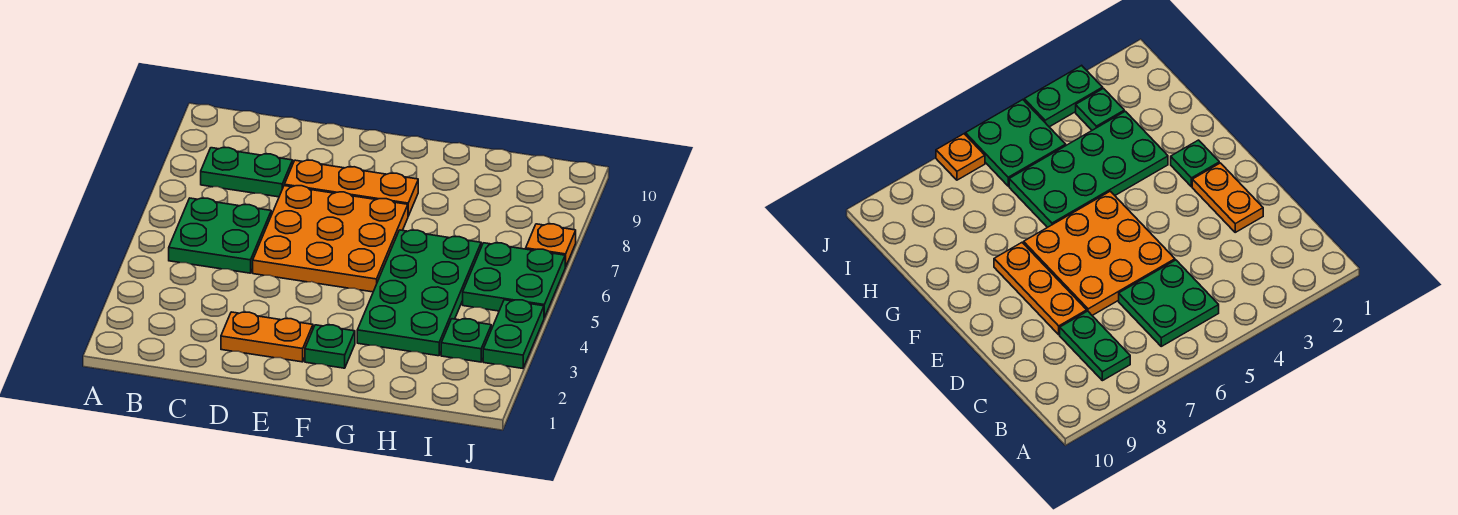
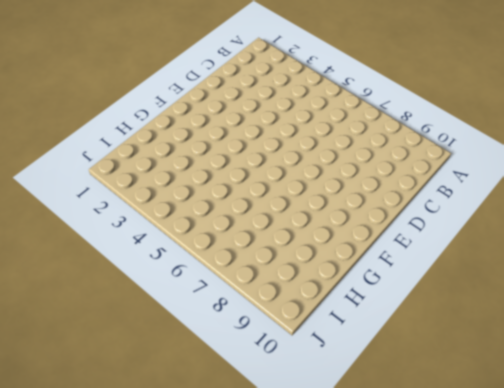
none -> green plate B5:C6 level 1
none -> green plate B8:C8 level 1

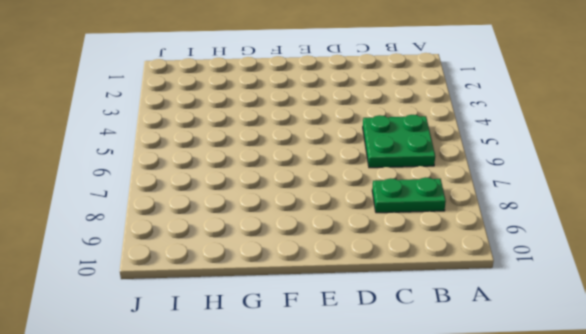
none -> orange plate D2:E2 level 1
none -> orange plate D5:F7 level 1

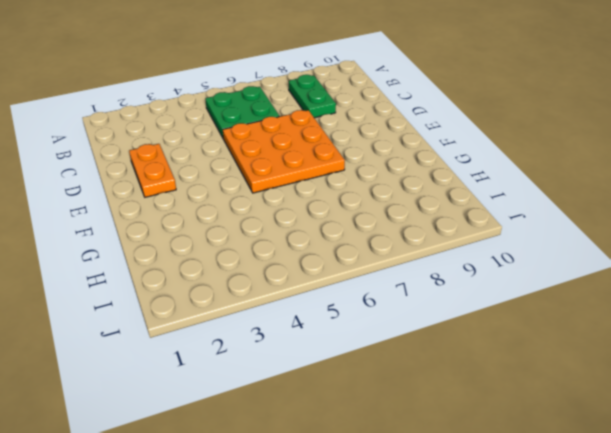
none -> orange plate D8:F8 level 1
none -> green plate F2 level 1

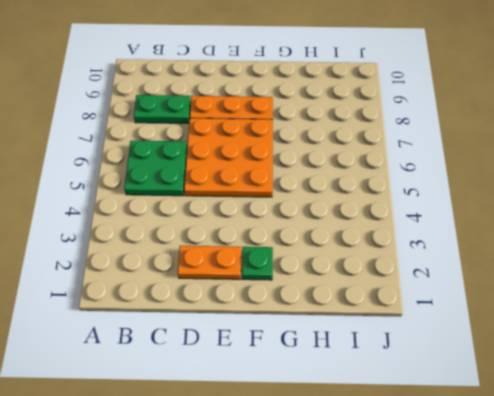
none -> green plate G3:H6 level 1
none -> green plate I3 level 1

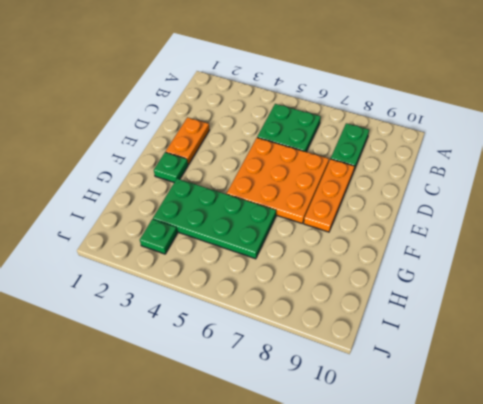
none -> green plate I5:J6 level 1
none -> green plate J3:J4 level 1

